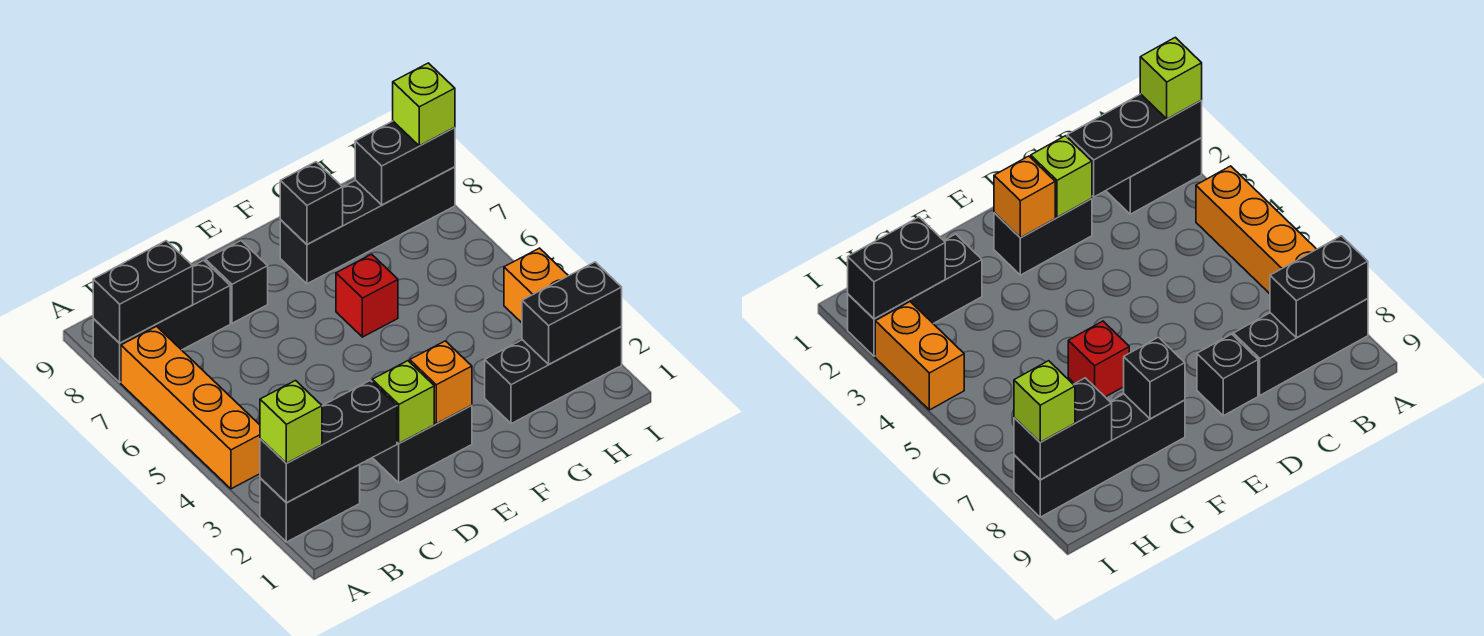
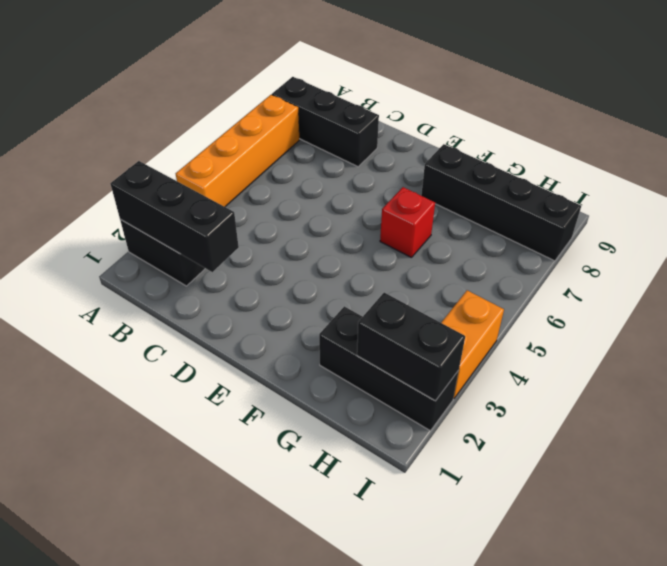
none -> black brick D2:E2 level 1
none -> black brick D8 level 1
none -> black brick A8:B8 level 2

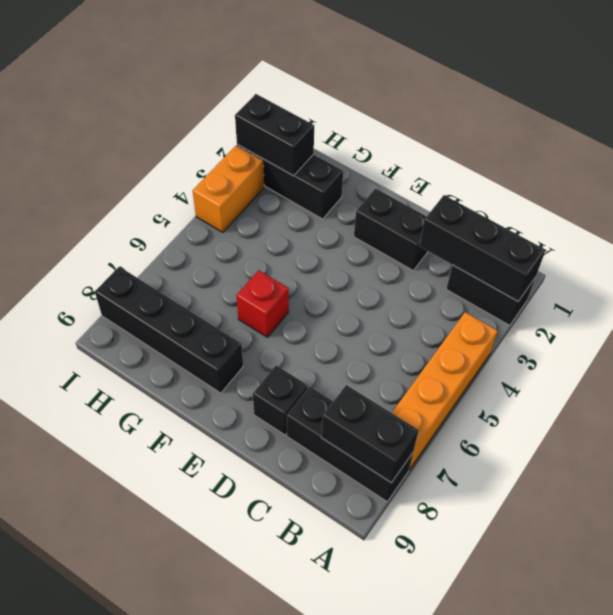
none -> lime brick D2 level 2
none -> orange brick E2 level 2
none -> black brick F8 level 2

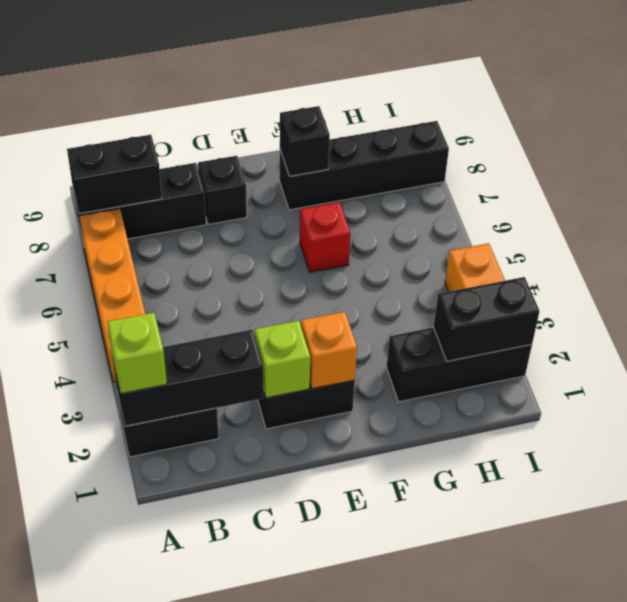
none -> black brick H8:I8 level 2
none -> lime brick I8 level 3

